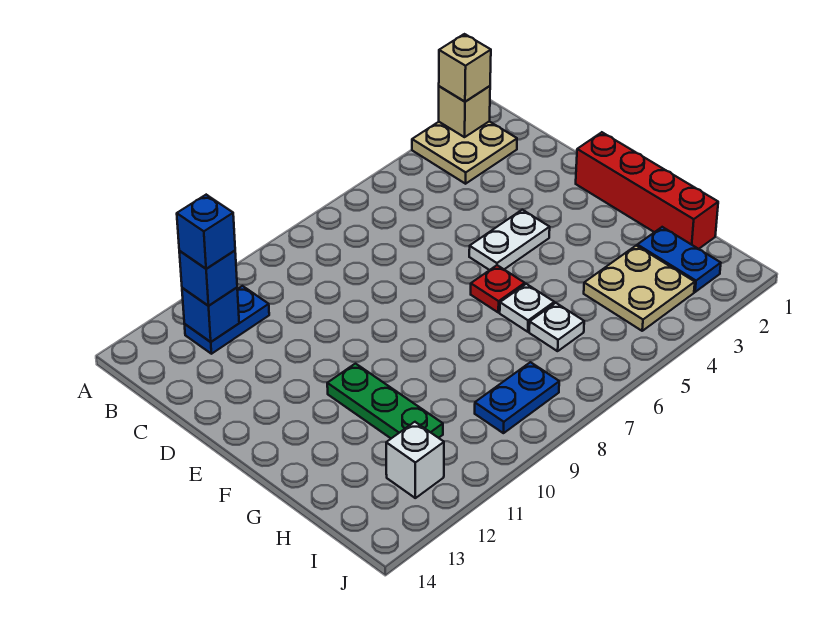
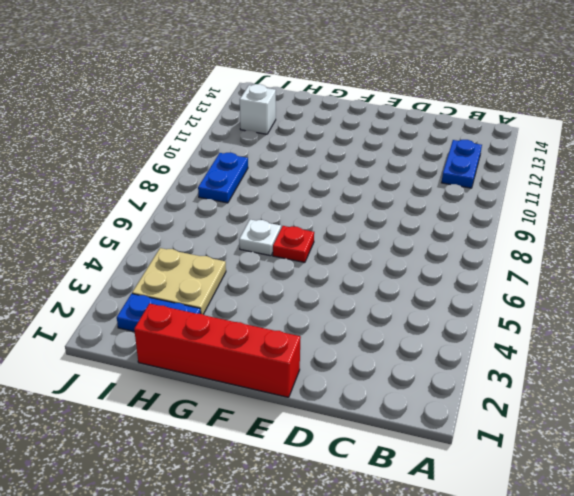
none -> tan plate A2:B3 level 1
none -> white plate E4:E5 level 1
none -> green plate F11:H11 level 1

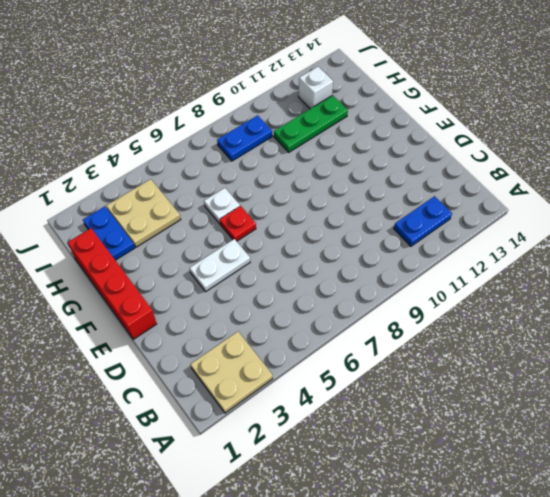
green plate H10:H12 level 1 -> green plate F11:H11 level 1
none -> white plate H6 level 1
none -> tan brick A2 level 2
none -> blue brick B12 level 2

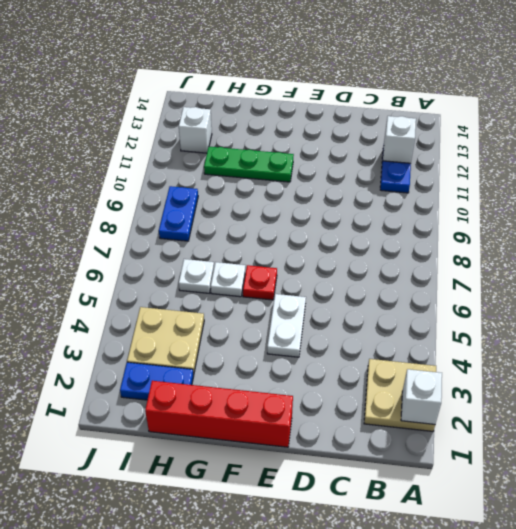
white brick A2 level 2 -> tan brick A2 level 2
white brick B12 level 2 -> blue brick B12 level 2
none -> tan brick A2 level 3
none -> blue brick B12 level 3
none -> blue brick B12 level 4

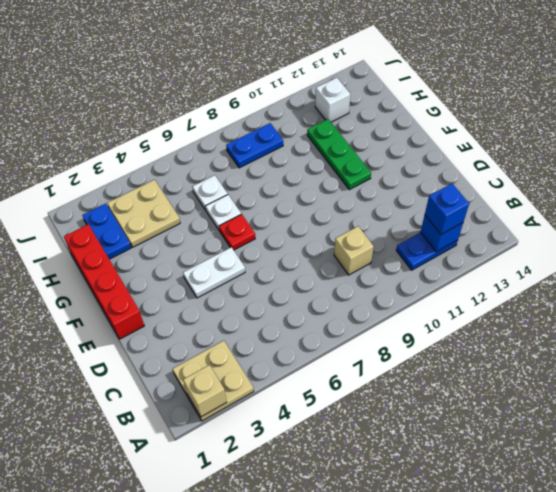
tan brick C9 level 1 -> tan brick A2 level 3
none -> blue brick B12 level 4

